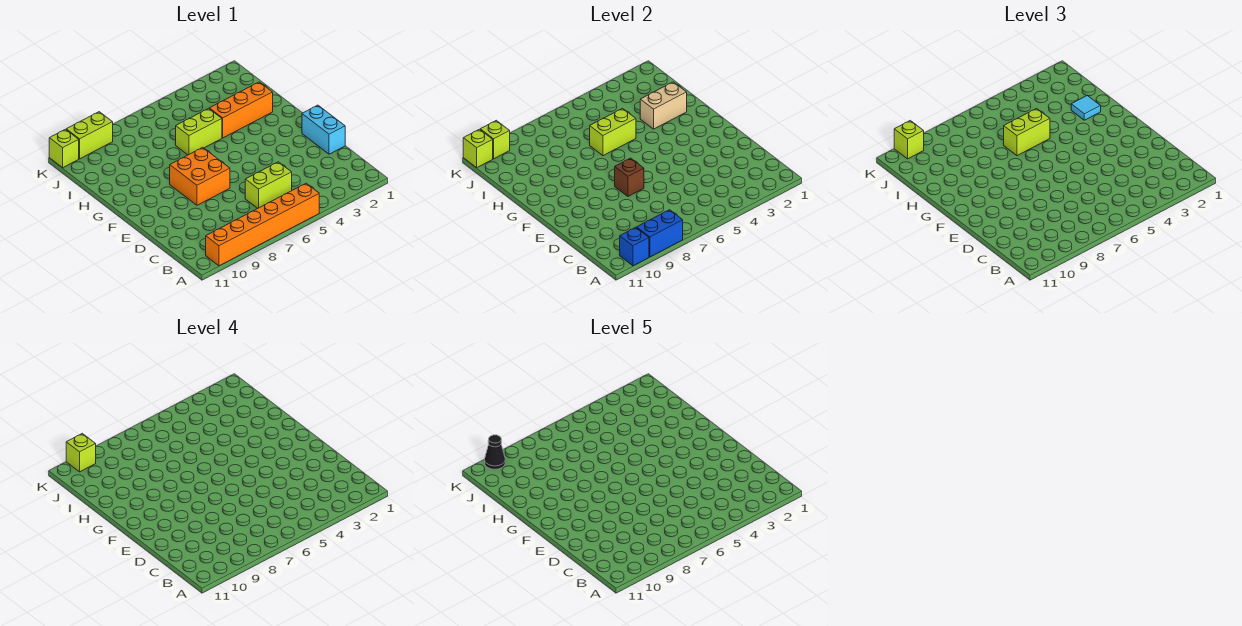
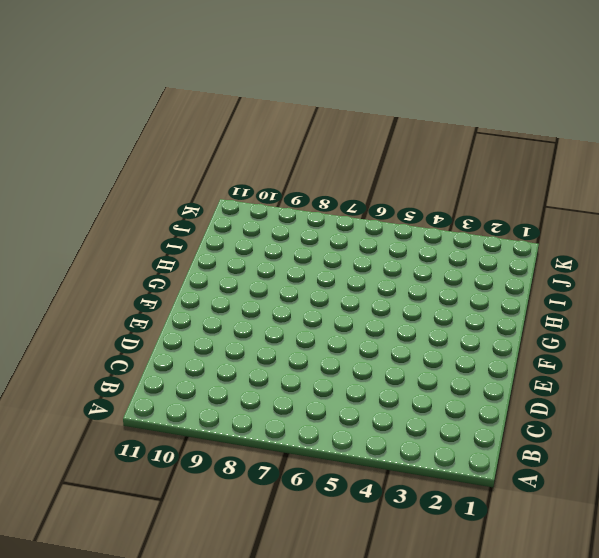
none -> orange brick A5:A10 level 1
none -> lime brick C5:C6 level 1
none -> cyan brick D1:E1 level 1

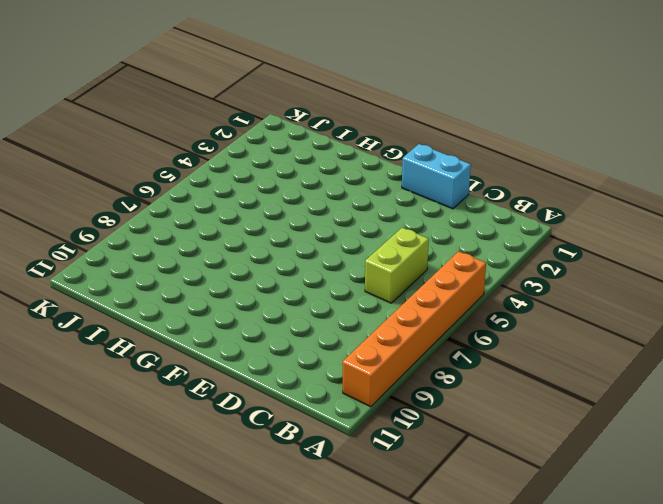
none -> orange brick E7:F8 level 1
none -> orange brick H2:H4 level 1
none -> lime brick H5:H6 level 1

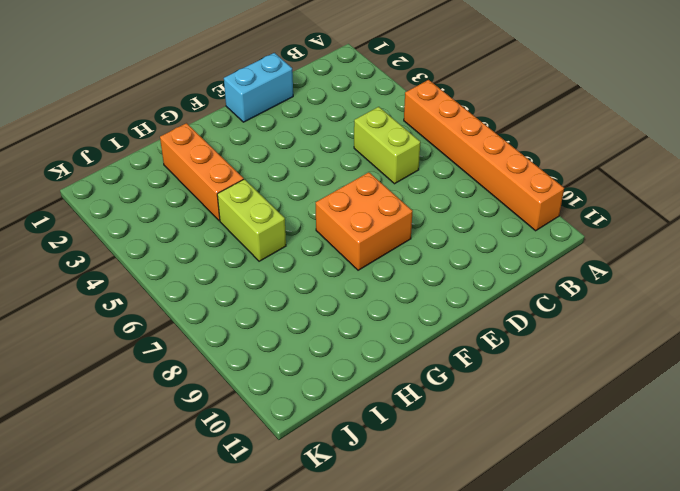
none -> lime brick K9:K10 level 1
none -> lime brick K11 level 1
none -> blue brick A8:A9 level 2

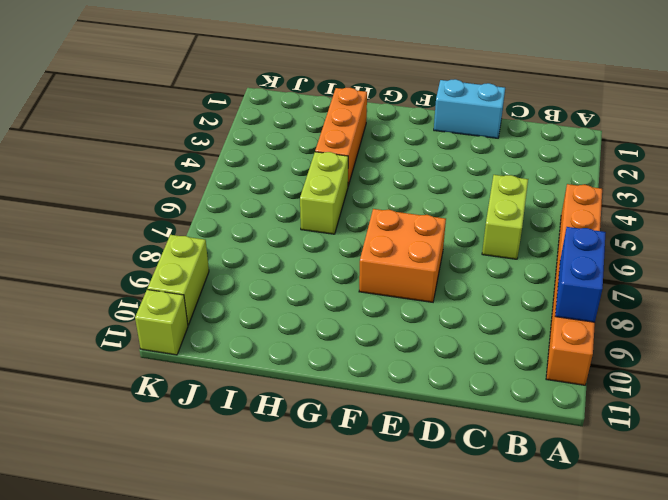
none -> blue brick A10 level 2
none -> brown brick E7 level 2
none -> tan brick H2:H3 level 2

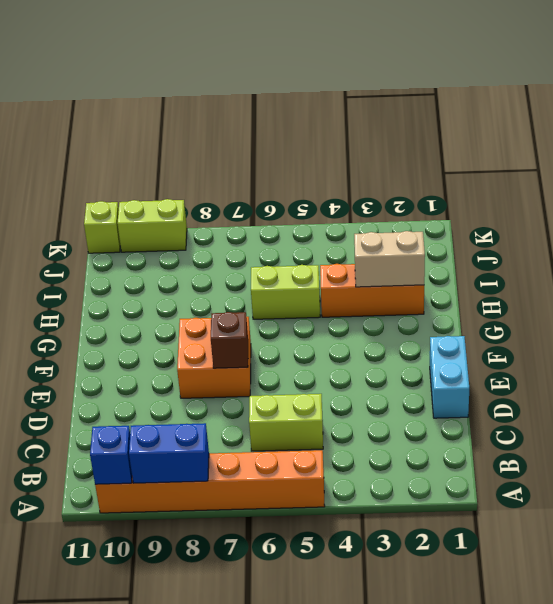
none -> lime brick H5:H6 level 2
none -> lime brick K10 level 2
none -> lime brick K11 level 2

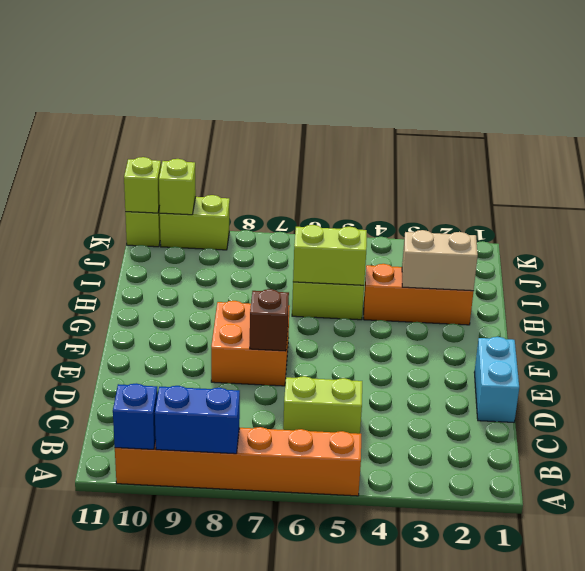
none -> cyan tile H2 level 3
none -> lime brick H5:H6 level 3
none -> lime brick K10 level 3

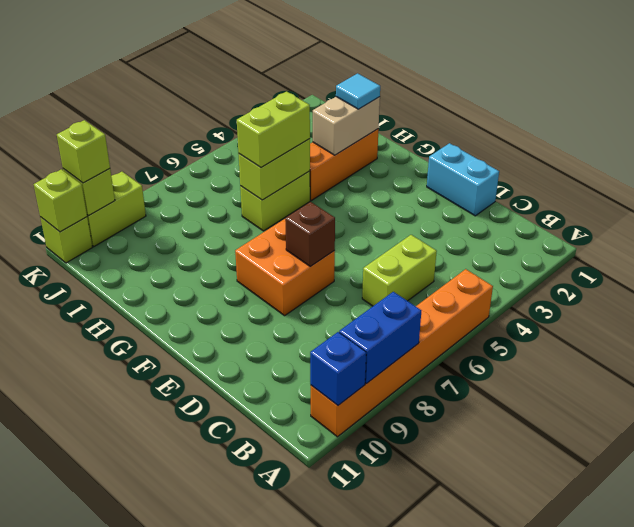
none -> lime brick K10 level 4
none -> black cone K10 level 5

